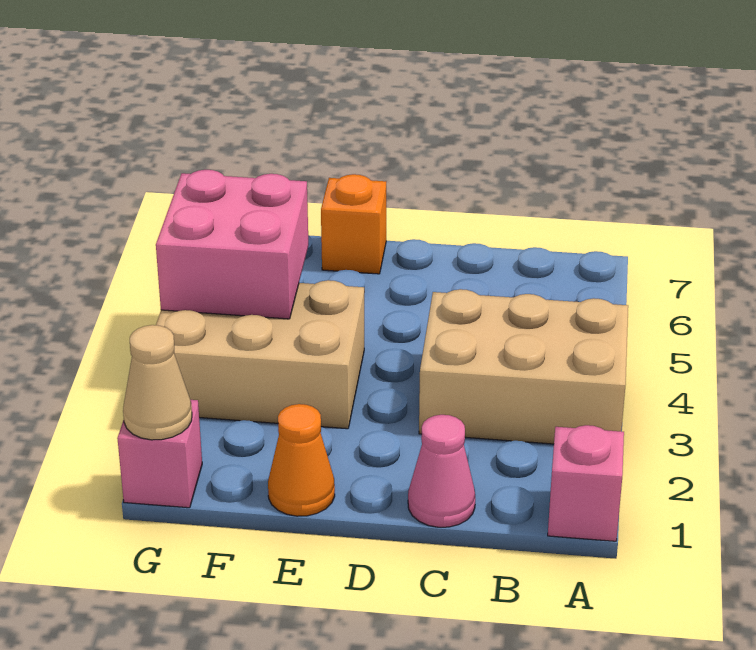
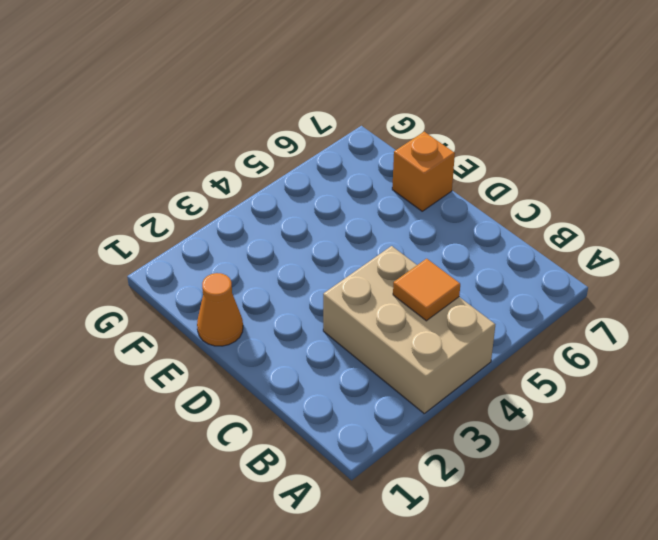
orange tile B4 level 2 -> none
none -> pink brick A1 level 1
none -> pink cone C1 level 1

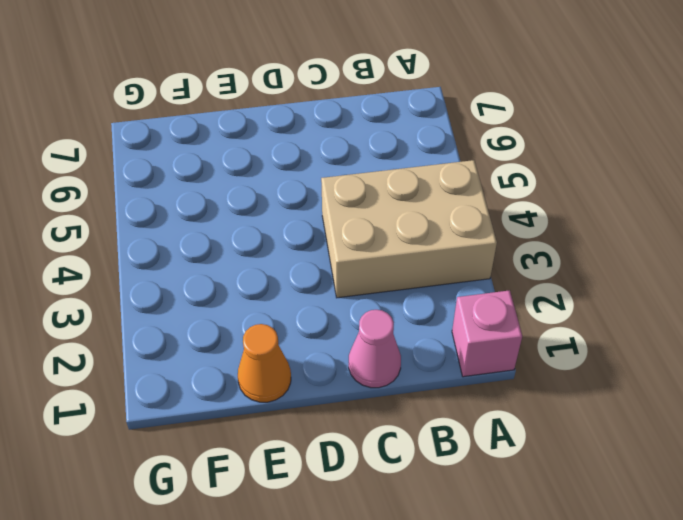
none -> tan brick E3:G4 level 1
none -> orange brick E7 level 1

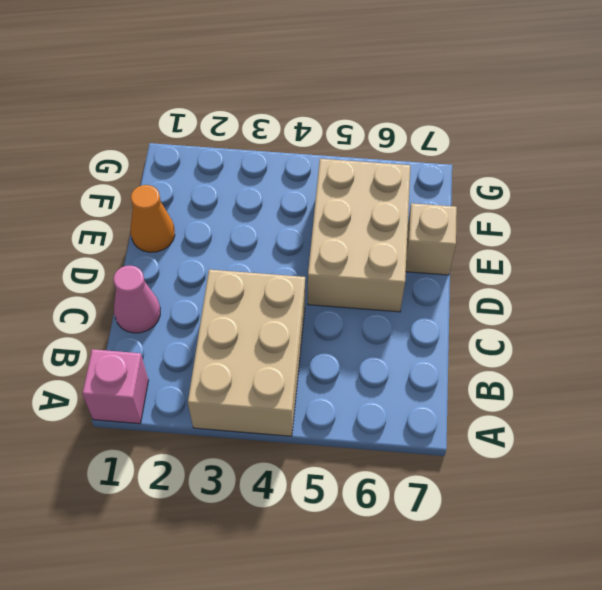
tan brick D5:F6 level 1 -> tan brick E3:G4 level 1
tan brick E7 level 1 -> orange brick E7 level 1
none -> pink brick G1 level 1
none -> pink brick F4:G5 level 2

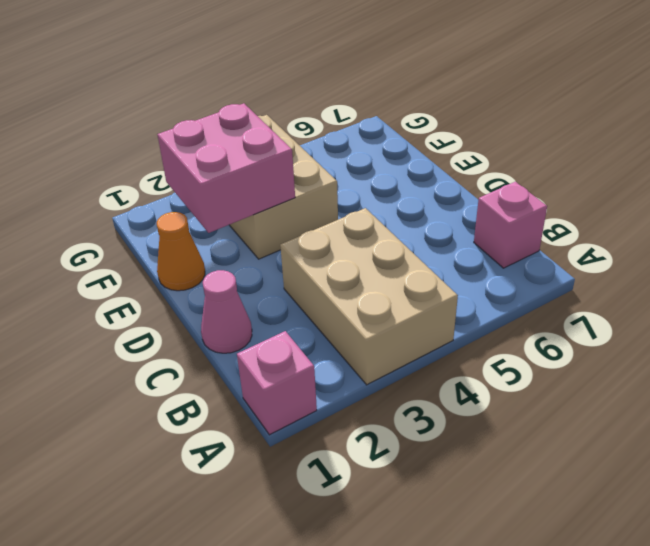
pink brick B7 level 1 -> pink brick G1 level 1
pink brick E2:F3 level 2 -> pink brick F4:G5 level 2
none -> orange brick E7 level 1
none -> tan cone G1 level 2

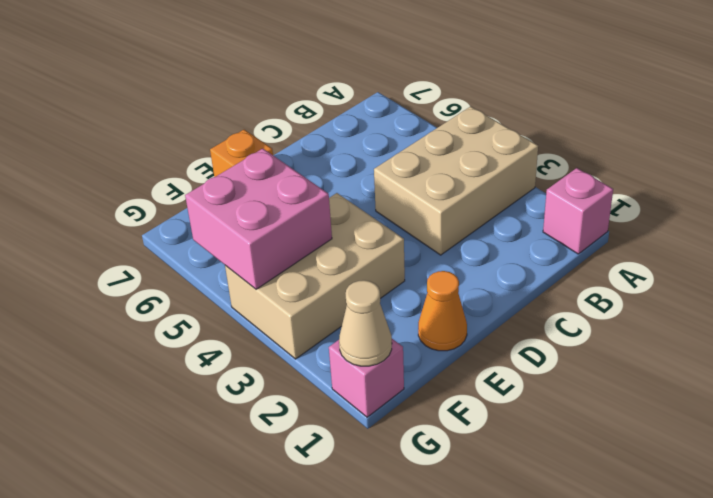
none -> pink cone C1 level 1

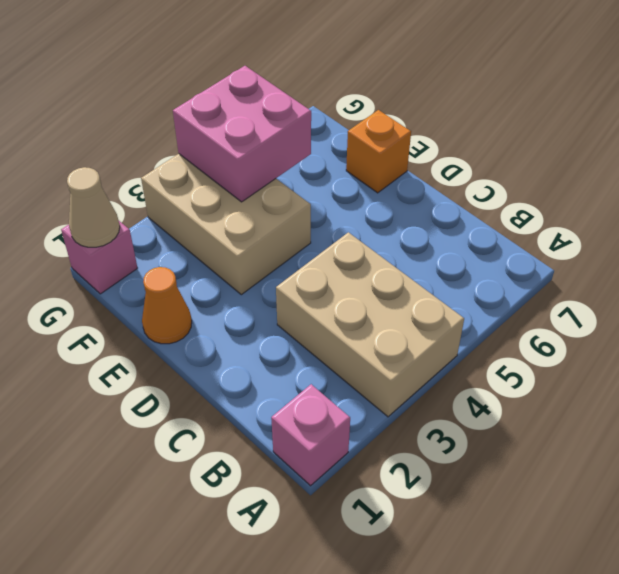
none -> pink cone C1 level 1

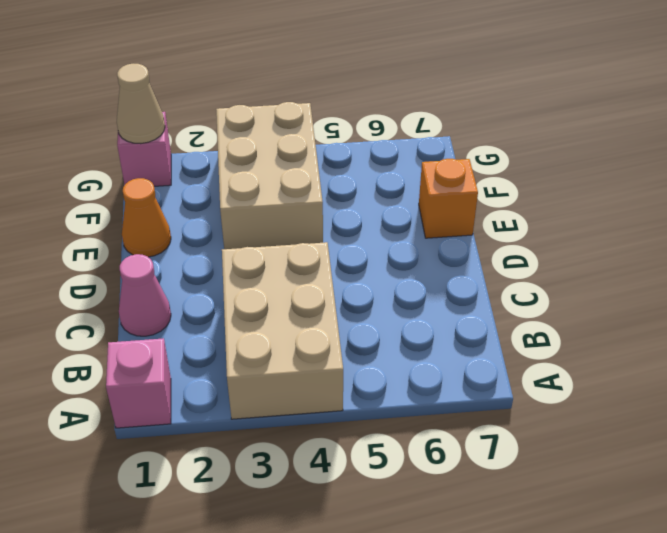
none -> pink brick F4:G5 level 2

